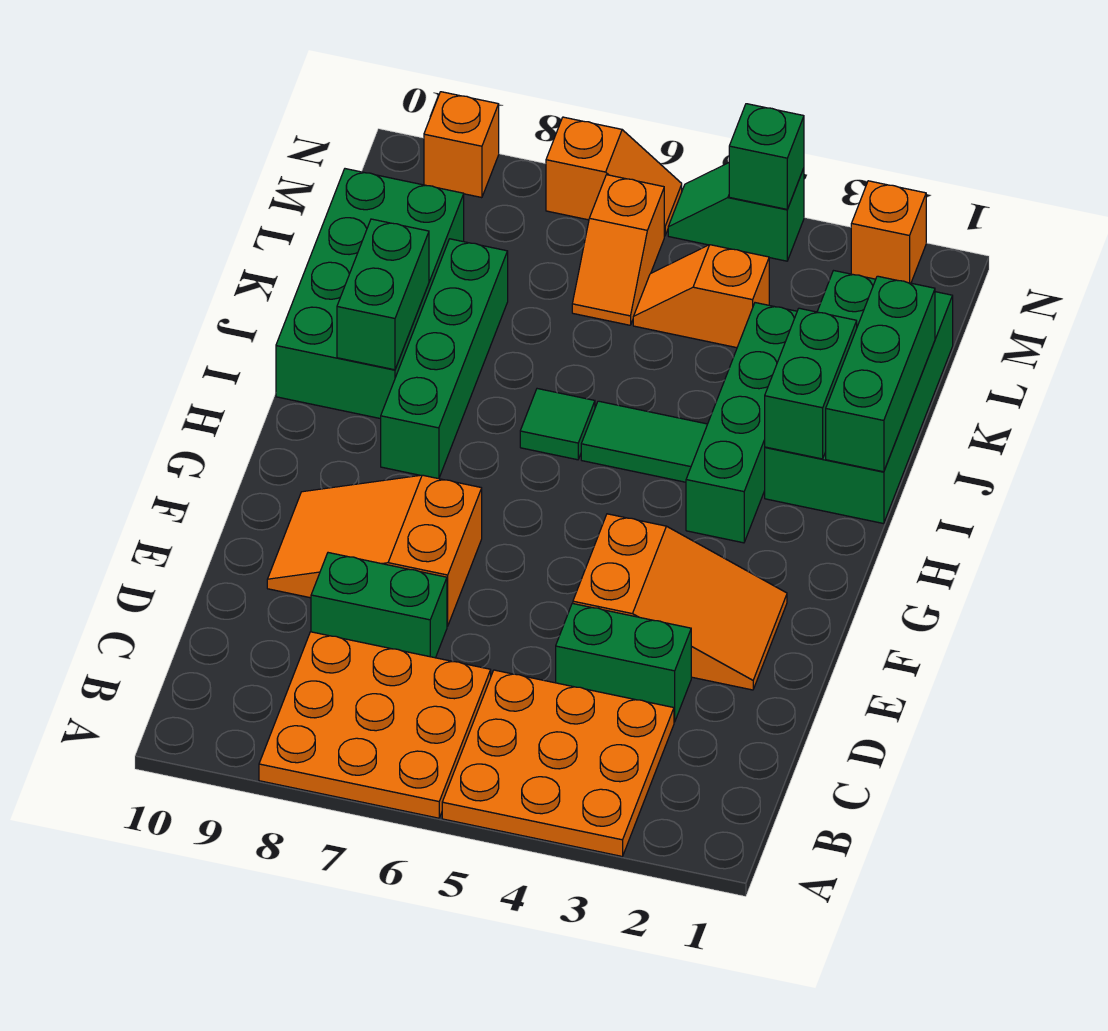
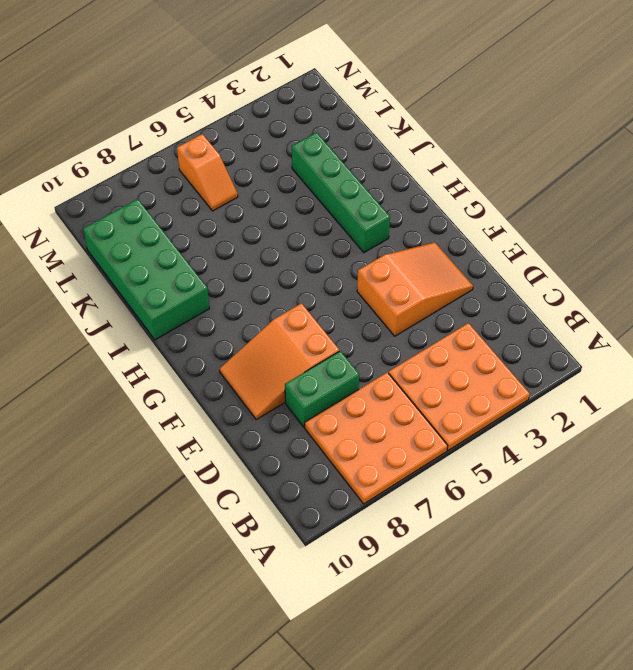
none -> green brick D3:D4 level 1
none -> green brick H8:K8 level 1
none -> green brick I1:L2 level 1

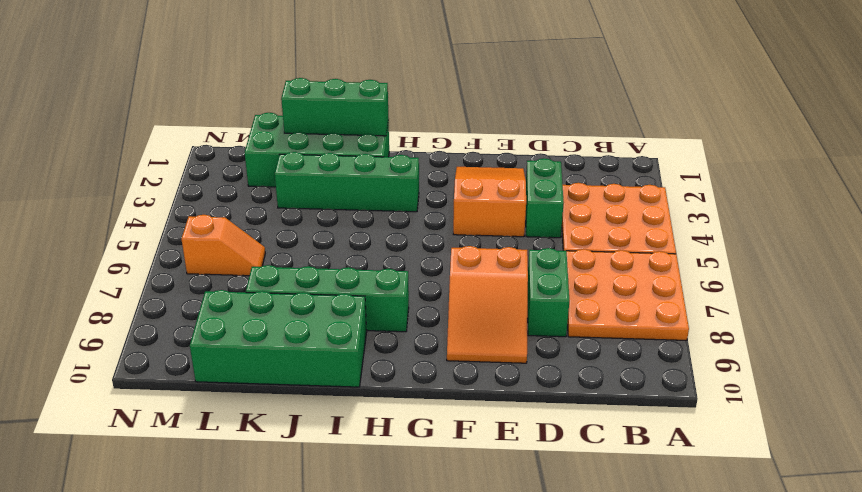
none -> green tile I4:I5 level 1
none -> green tile I6 level 1
none -> orange slope L4:L5 level 1 top 4

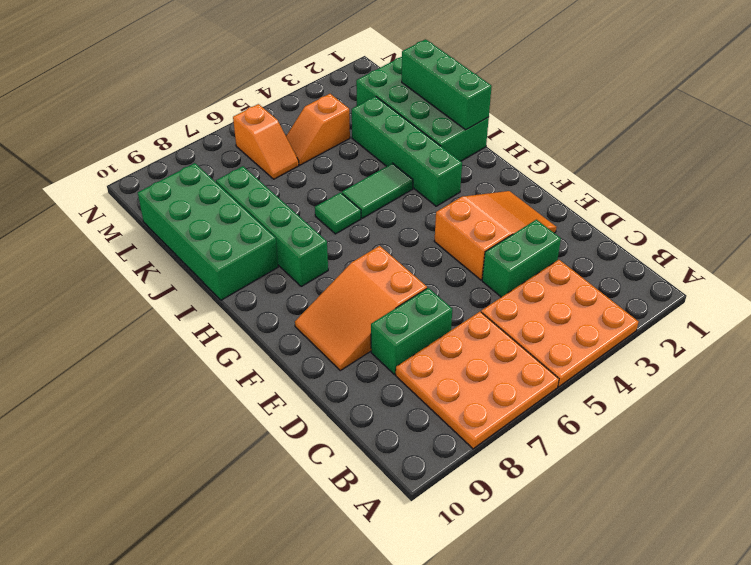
none -> orange brick N2 level 1
none -> green slope N4:N5 level 1 top 4
none -> orange slope N6:N7 level 1 top 7

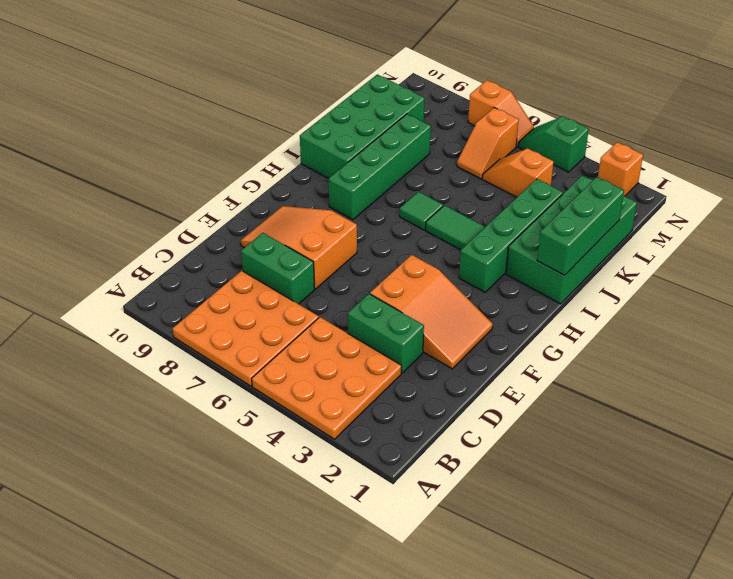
none -> orange brick N9 level 1
none -> green brick I2:J2 level 2
none -> green brick I9:J9 level 2

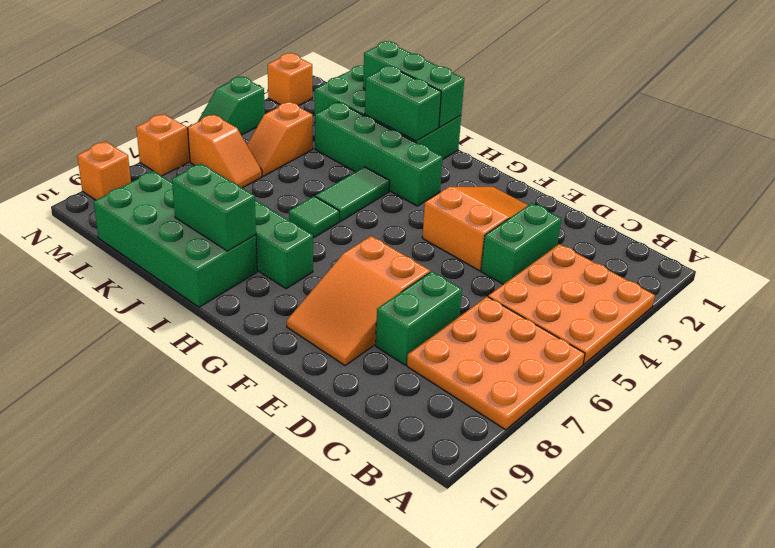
none -> green brick N4 level 2

